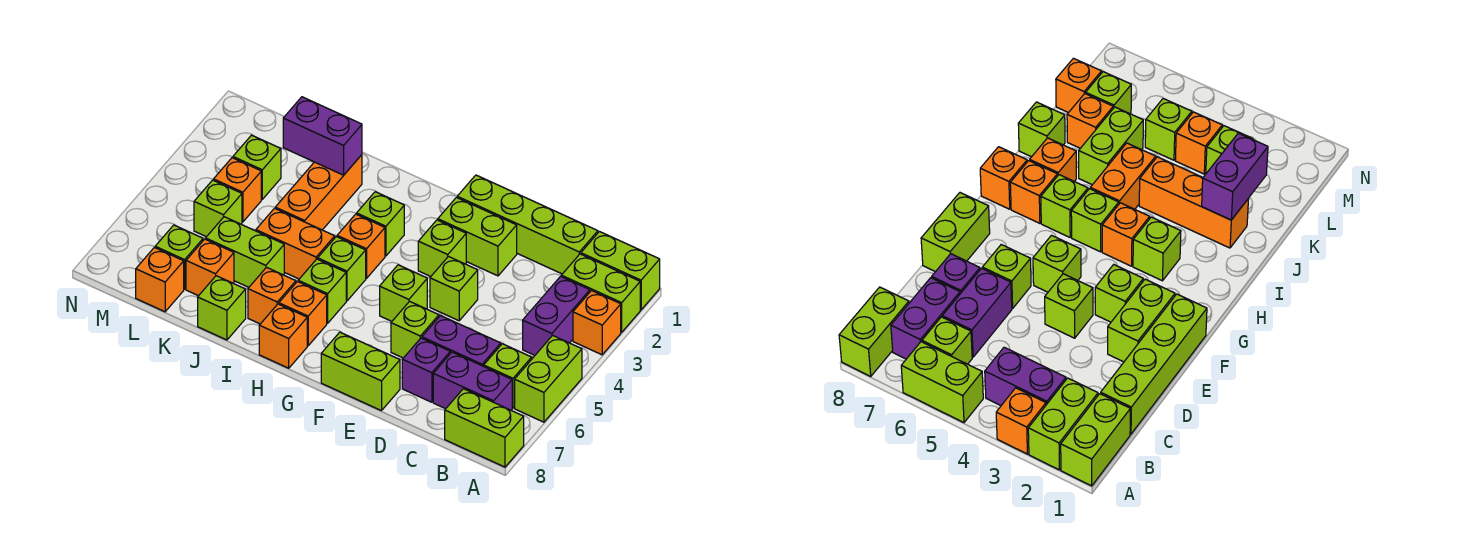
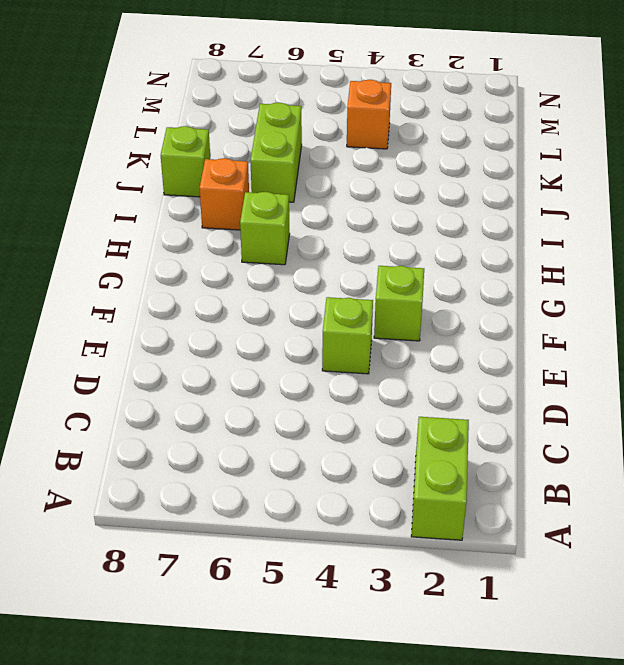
none -> lime brick A1:B1 level 1
none -> orange brick A3 level 1
none -> lime brick A5:A6 level 1
none -> lime brick A8:B8 level 1

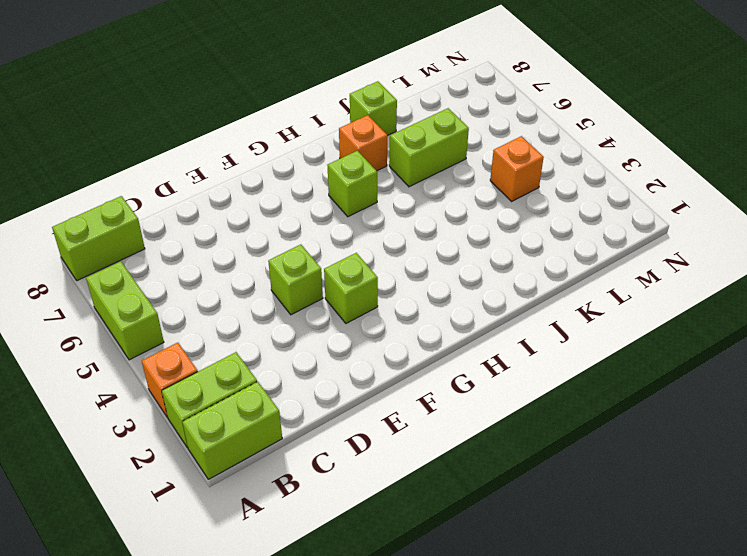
none -> purple brick B3:B4 level 1
none -> lime brick B6 level 1
none -> purple brick B7:C7 level 1
none -> lime brick C1:F1 level 1

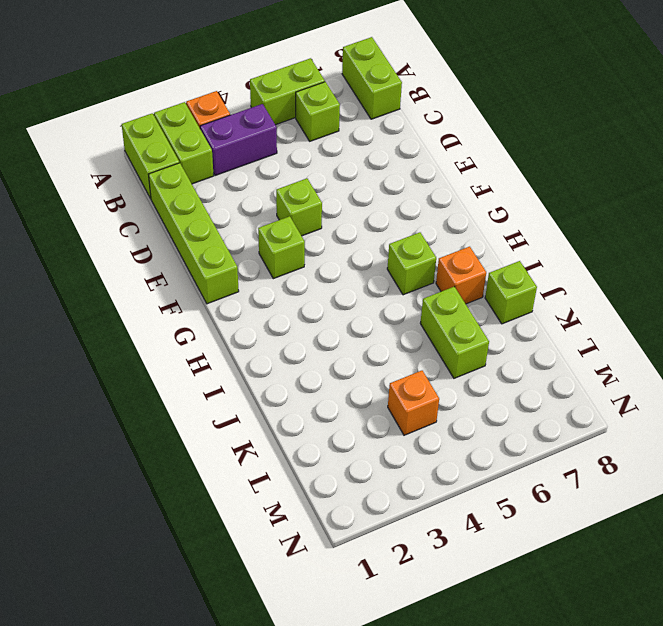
none -> purple brick B7:C7 level 1
none -> purple brick C6:D6 level 1
none -> purple brick D7 level 1
none -> lime brick E2:F2 level 1

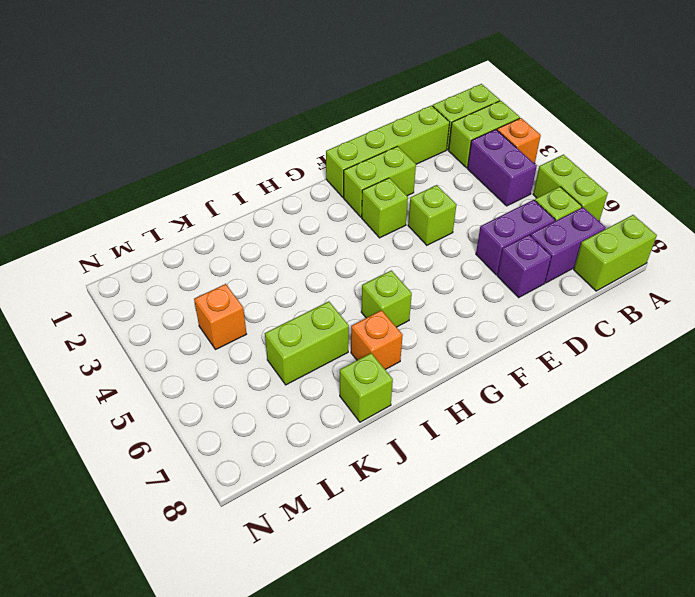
none -> lime brick E6 level 1
none -> lime brick E8:F8 level 1
none -> lime brick F5 level 1
none -> lime brick H3 level 1

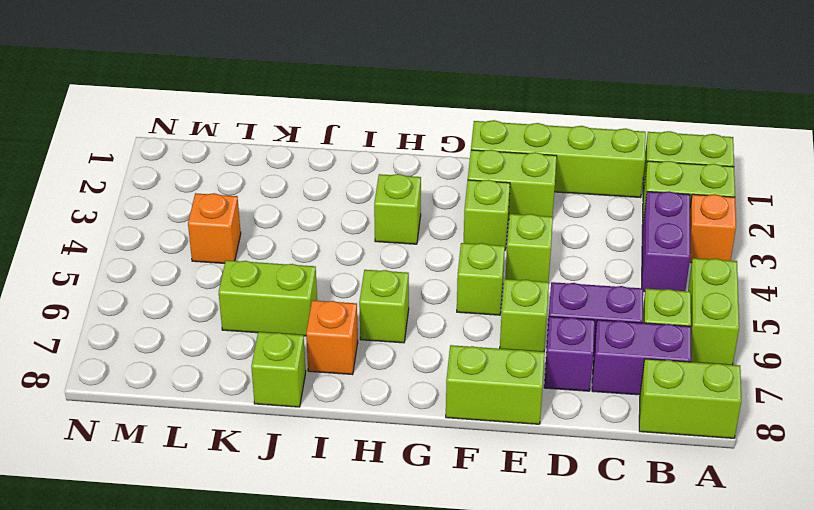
none -> orange brick H4 level 1
none -> lime brick H5 level 1
none -> orange brick H7 level 1
none -> orange brick H8 level 1

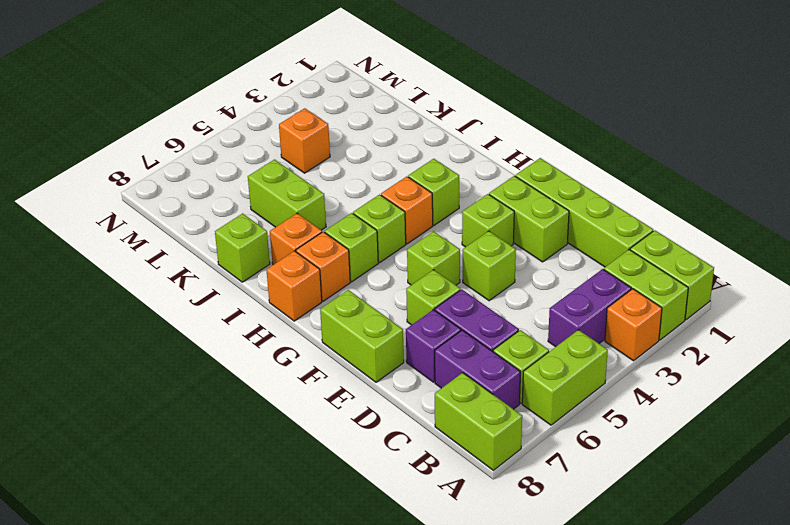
none -> orange brick I5:J5 level 1
none -> orange brick J2:J4 level 1
none -> orange brick K7 level 1
none -> lime brick L3 level 1

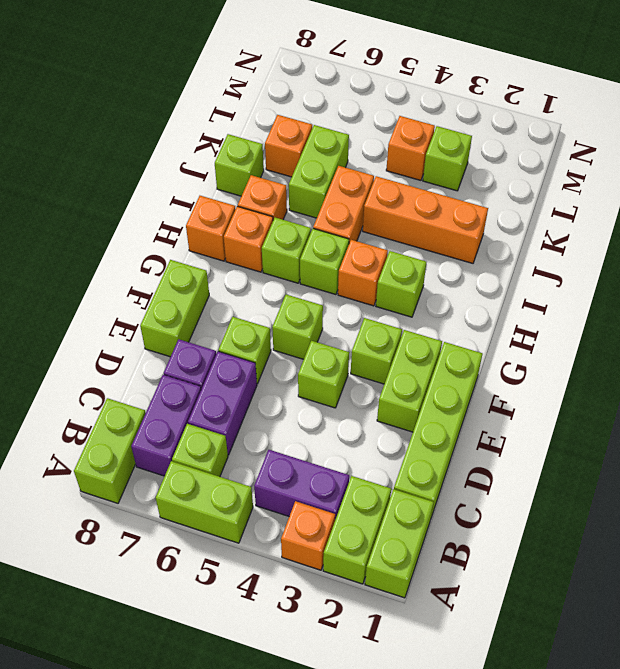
none -> lime brick L5 level 1
none -> lime brick L7 level 1
none -> orange brick L8 level 1
none -> purple brick J2:K2 level 2

